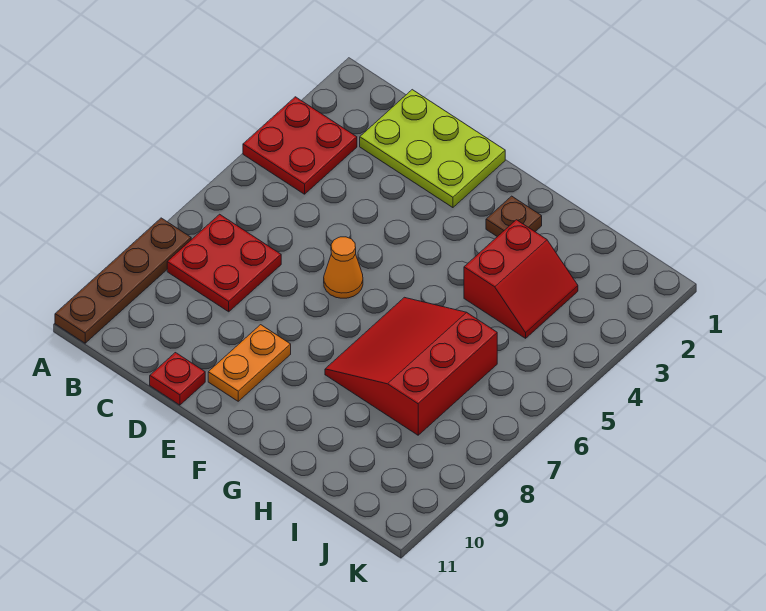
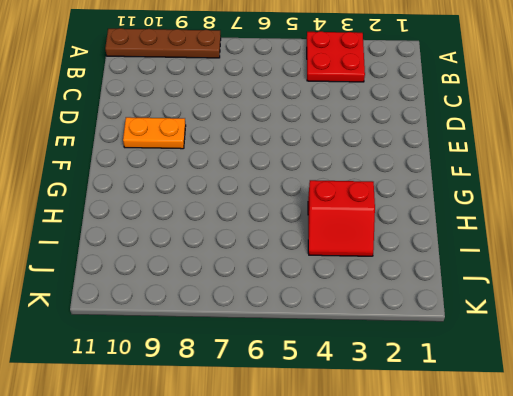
none -> red plate B7:C8 level 1
none -> lime plate C1:E2 level 1

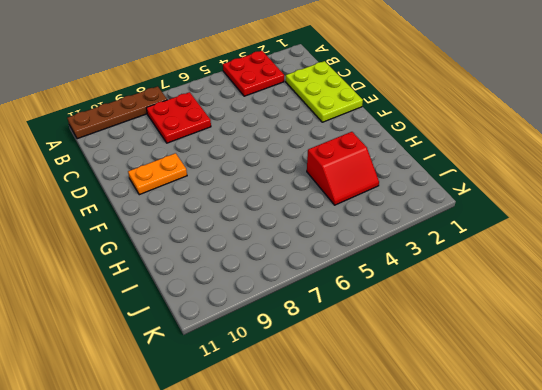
none -> red plate D11 level 1
none -> orange cone E6 level 1

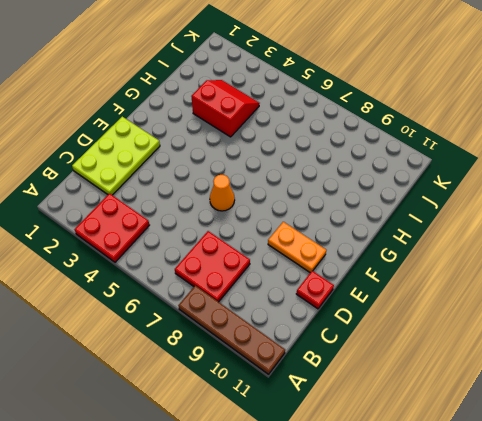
none -> brown plate G2 level 1
none -> red slope G6:I8 level 1 top I

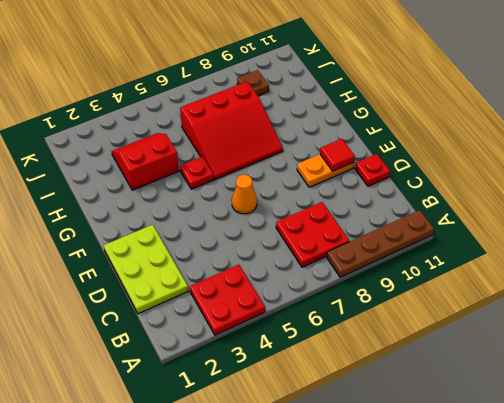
red tile E10 level 2 -> none
red plate G5 level 1 -> none
brown plate J9 level 1 -> brown plate G2 level 1

